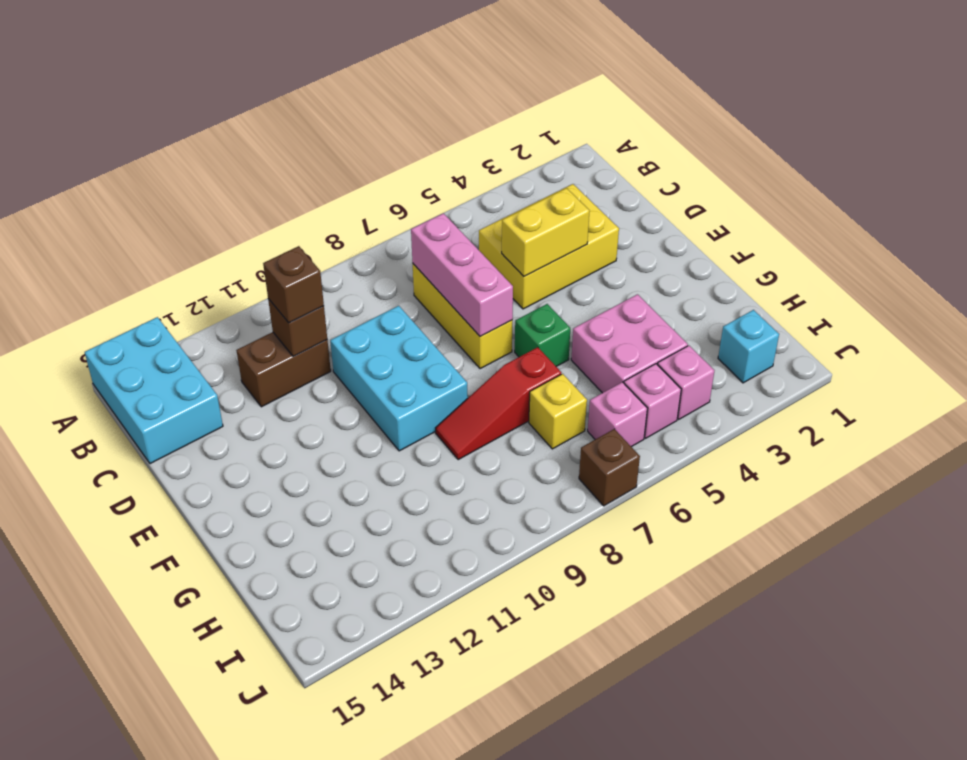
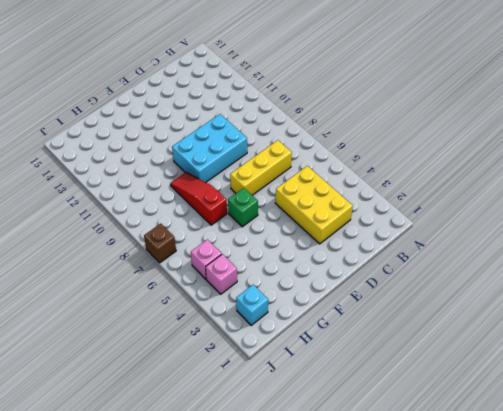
none -> cyan brick A14:C15 level 1
none -> brown brick C11:C12 level 1
none -> pink brick G4:H5 level 1

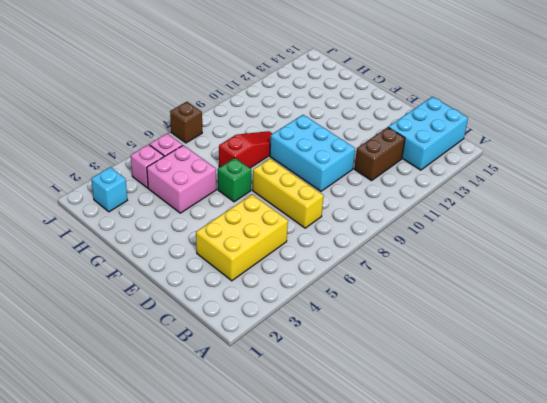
cyan brick B13:C15 level 1 -> cyan brick A14:C15 level 1
none -> yellow brick H7 level 1
none -> pink brick I6 level 1
none -> pink brick C7:E7 level 2

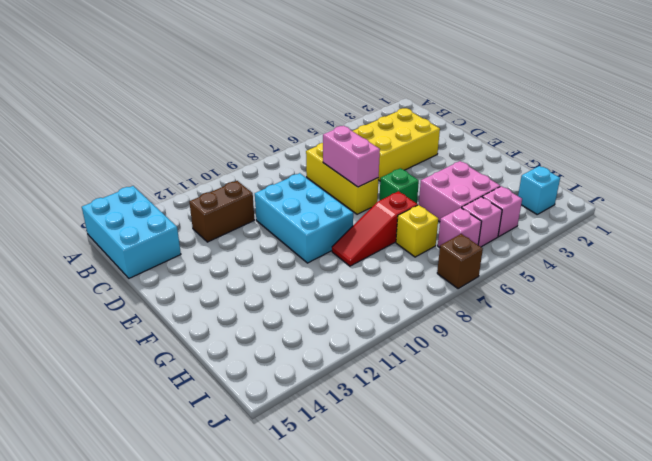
pink brick D7:E7 level 2 -> pink brick C7:E7 level 2
none -> brown brick C11 level 2
none -> yellow brick D4:D5 level 2
none -> brown brick C11 level 3

